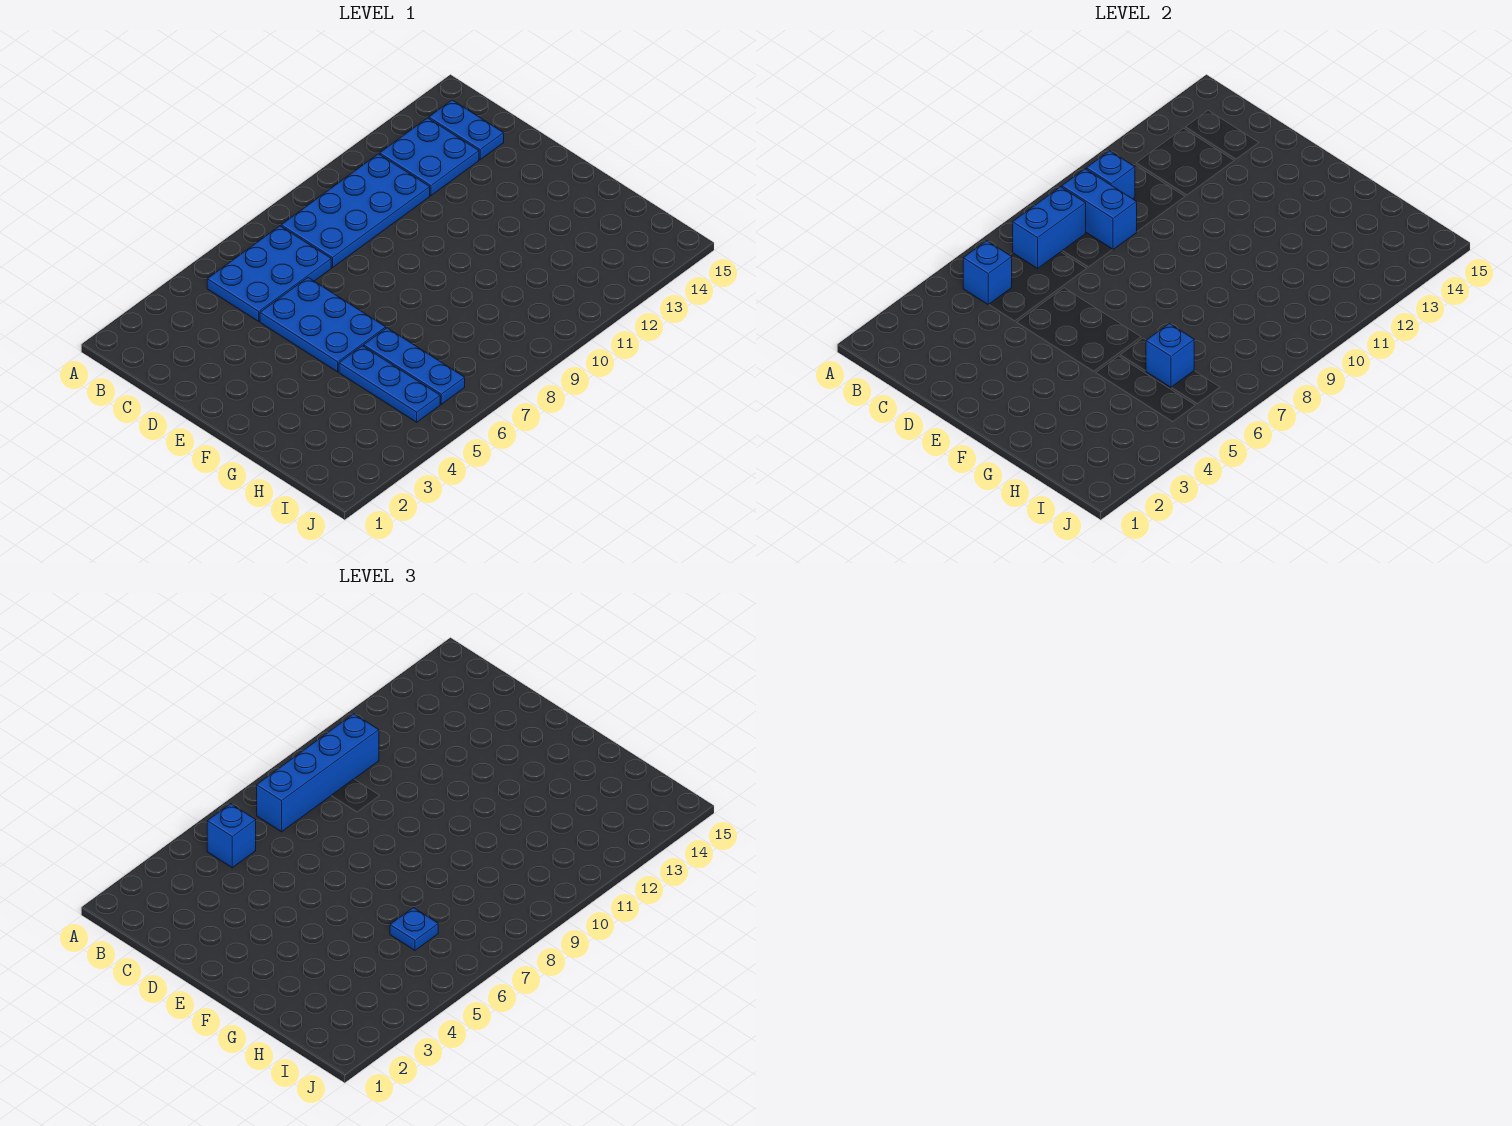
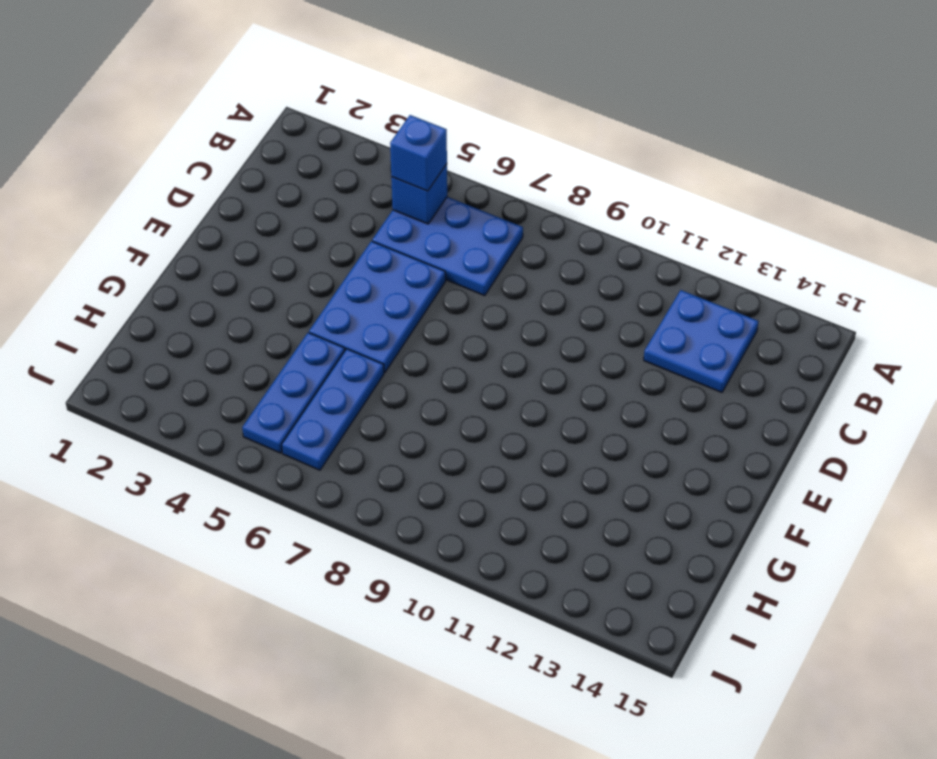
none -> blue plate B8:C11 level 1
none -> blue plate B14:C14 level 1
none -> blue brick B7:B8 level 2

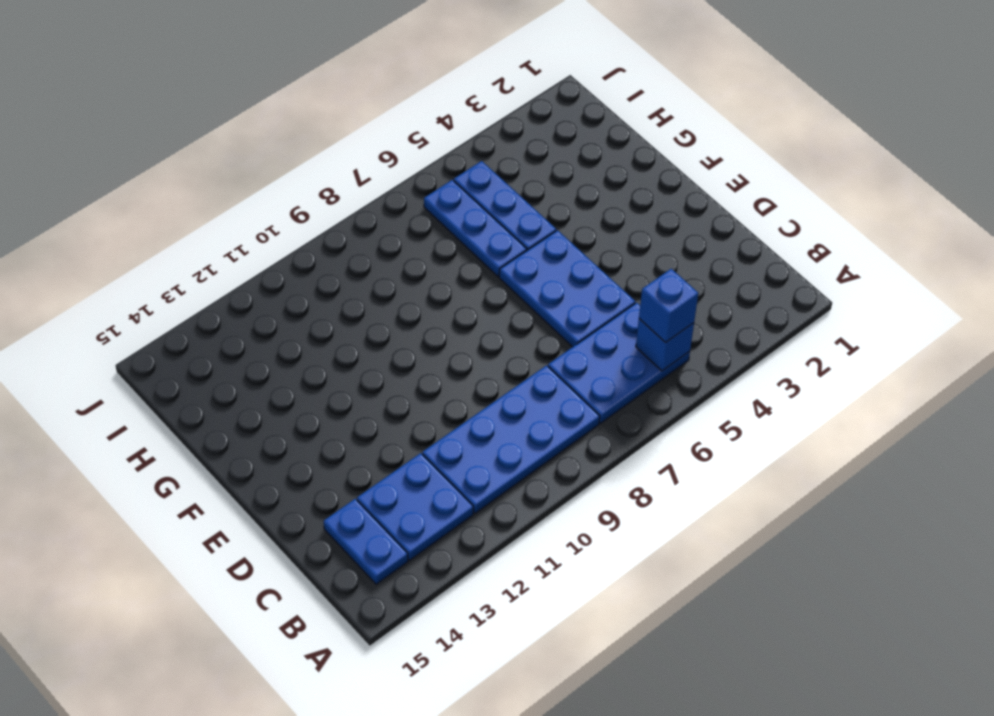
none -> blue brick B7:B8 level 2
none -> blue brick B9:C9 level 2
none -> blue brick B10 level 2

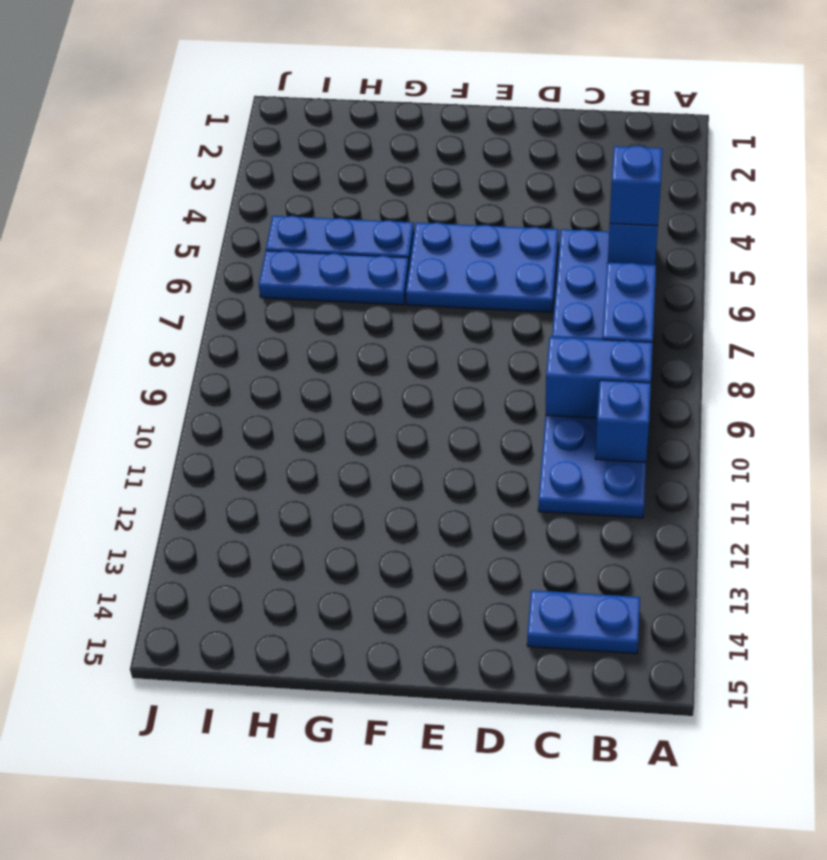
none -> blue plate B12:C13 level 1
none -> blue brick H6 level 2
none -> blue brick B7:B10 level 3

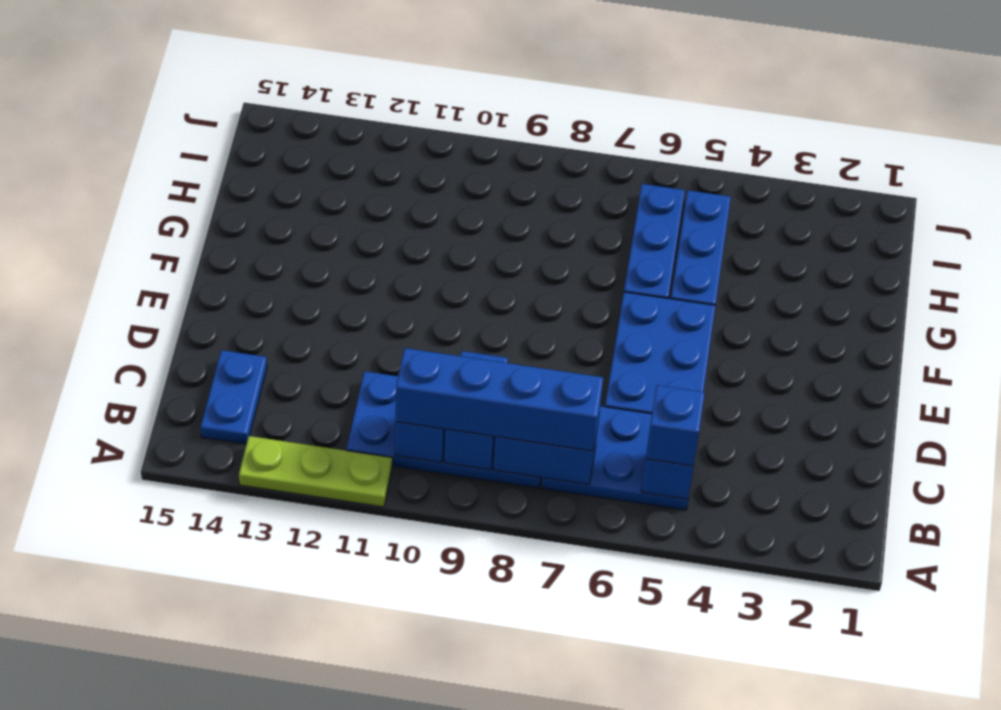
lime plate A11:A13 level 1 -> none
none -> blue plate B12:C13 level 1
none -> blue brick H6 level 2
none -> blue plate H6 level 3

